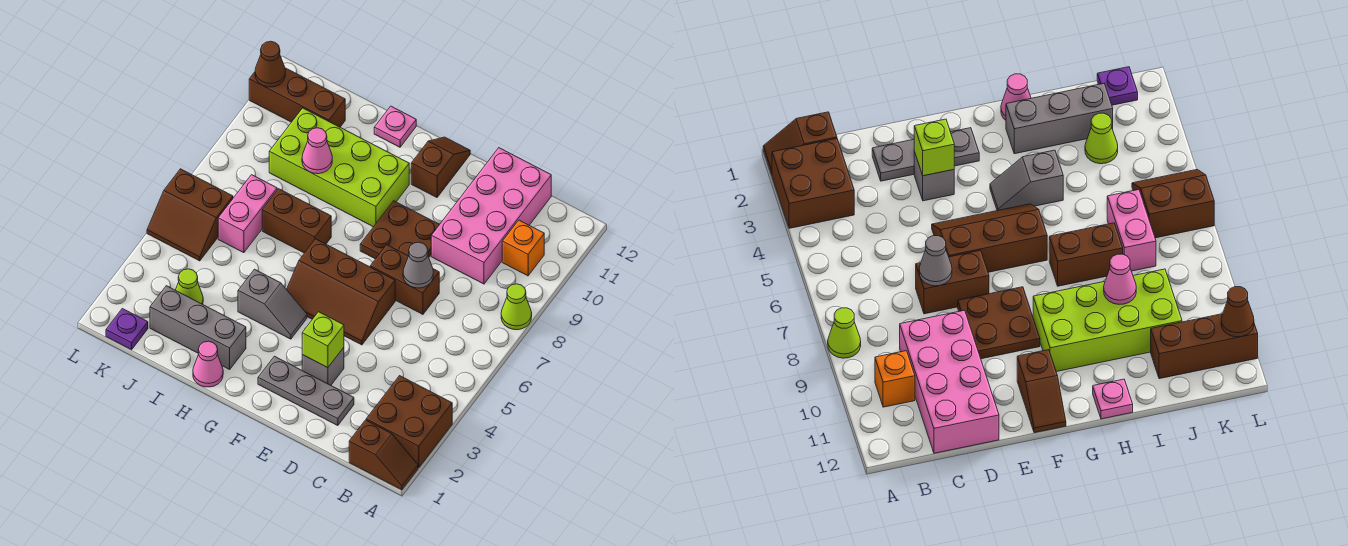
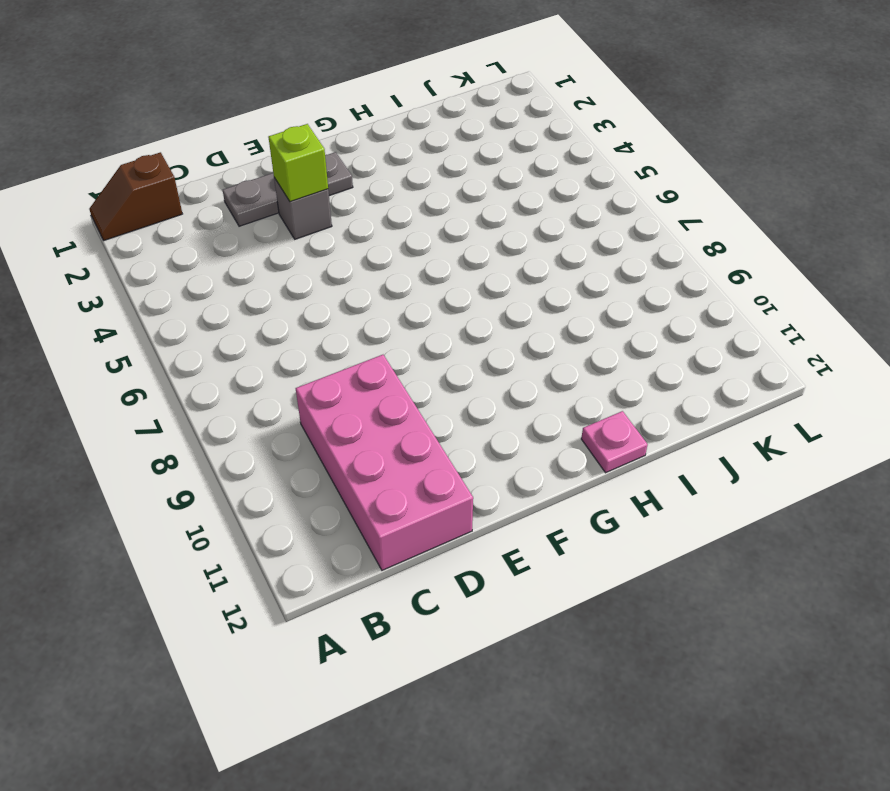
none -> brown brick A2:B3 level 1
none -> lime cone A8 level 1
none -> orange brick B10 level 1

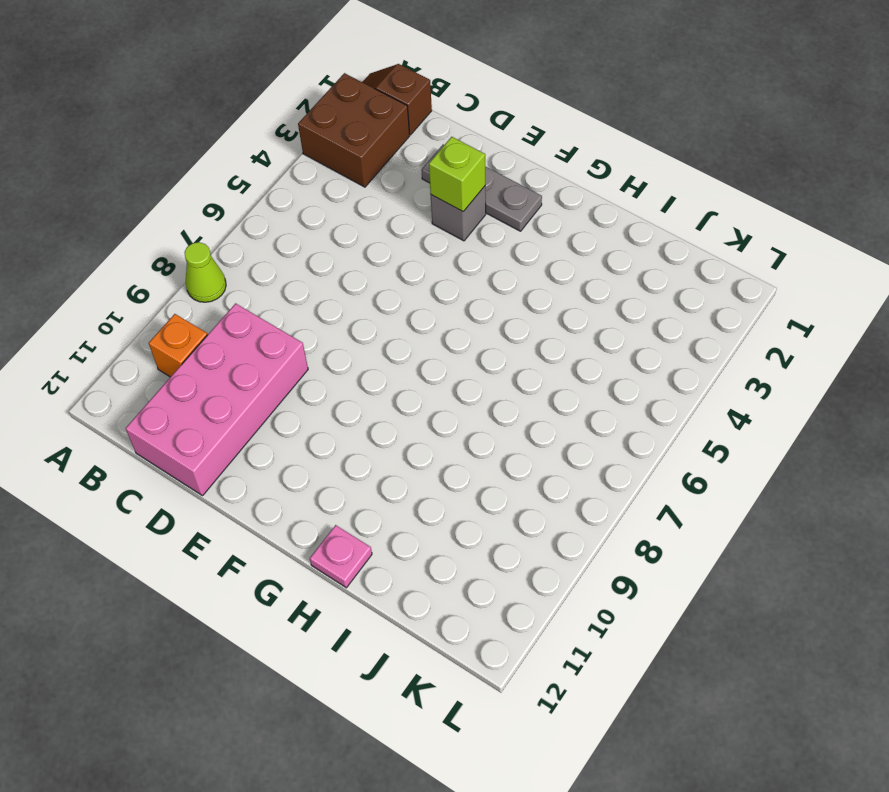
none -> brown brick D7:E7 level 1
none -> brown slope E5:G6 level 1 top 6
none -> brown plate E8:F9 level 1

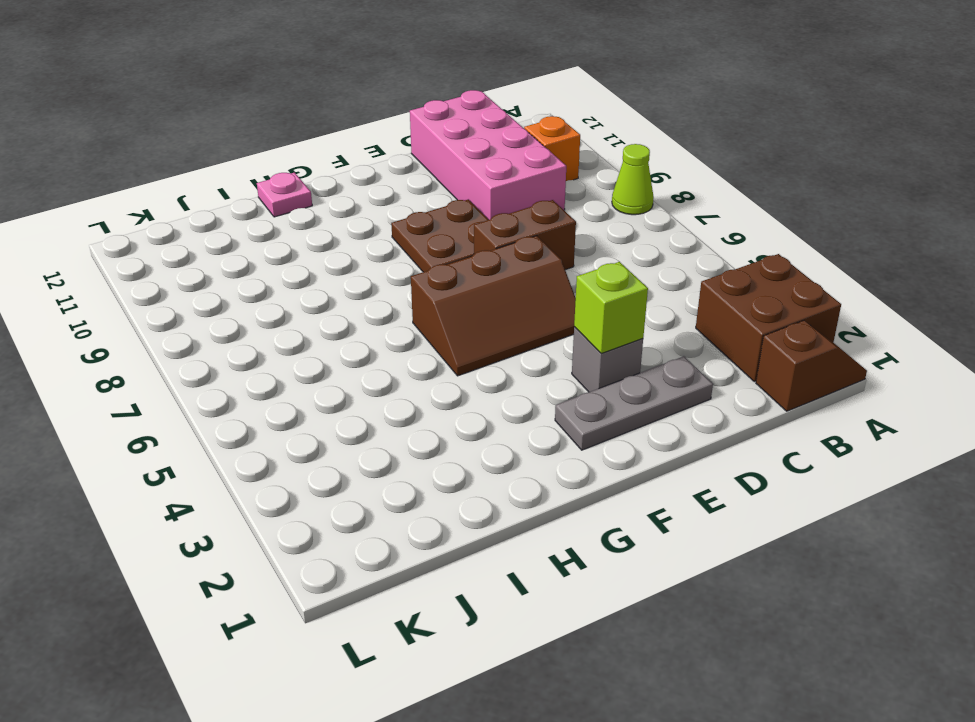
none -> brown slope F11:F12 level 1 top 11
none -> grey slope G4:H4 level 1 top H
none -> lime brick G9:J10 level 1

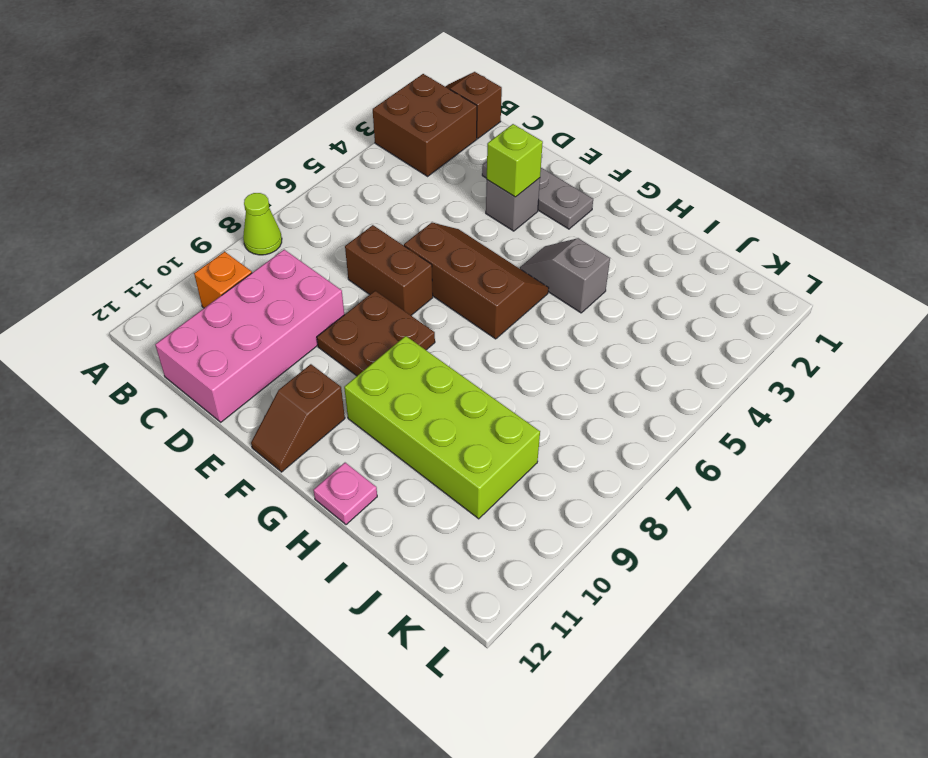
none -> pink cone H1 level 1
none -> grey brick H2:J2 level 1
none -> brown brick H7:I7 level 1

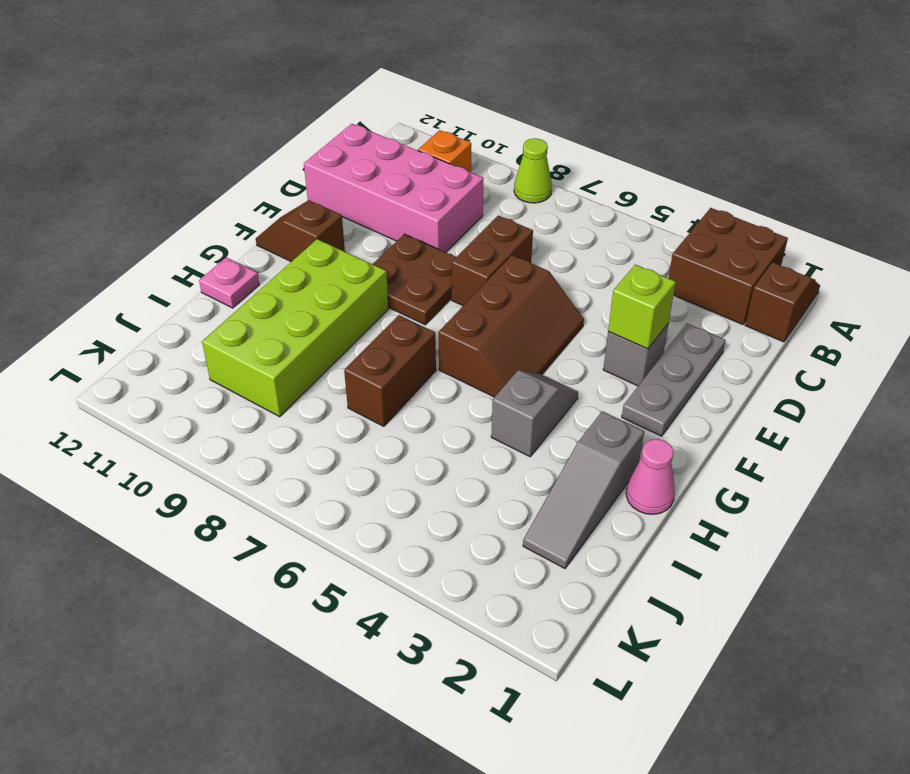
grey slope H2:J2 level 1 top H -> grey brick H2:J2 level 1
none -> lime cone J3 level 1
none -> pink brick J6:J7 level 1
none -> brown brick J11:L11 level 1

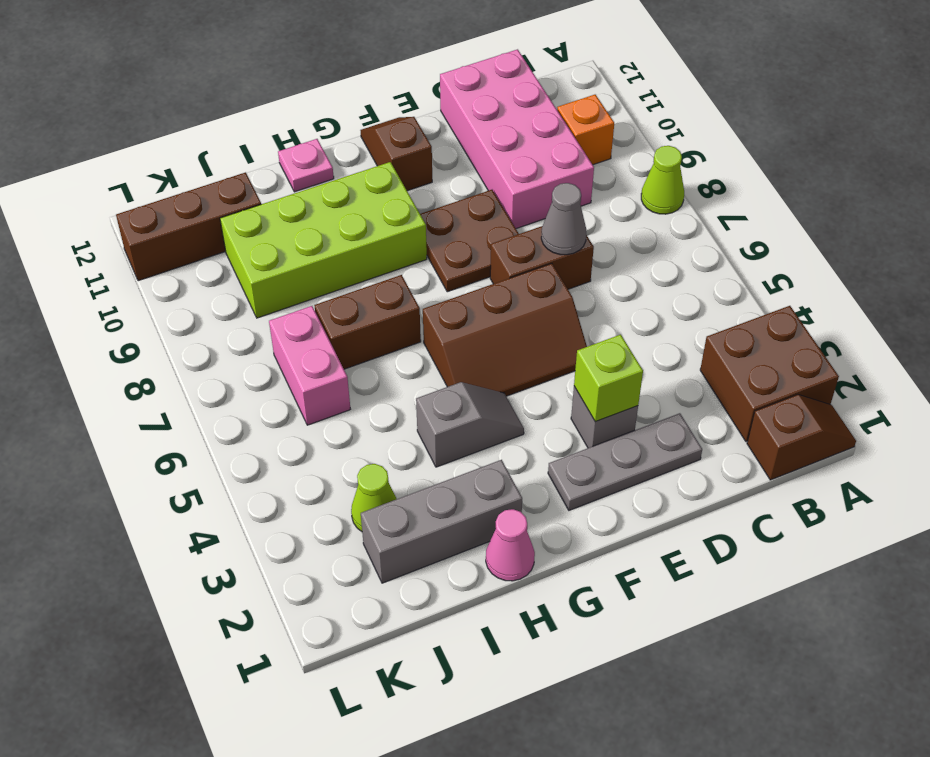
none -> purple plate K1 level 1
none -> brown slope K5:L6 level 1 top 6
none -> pink cone I9 level 2

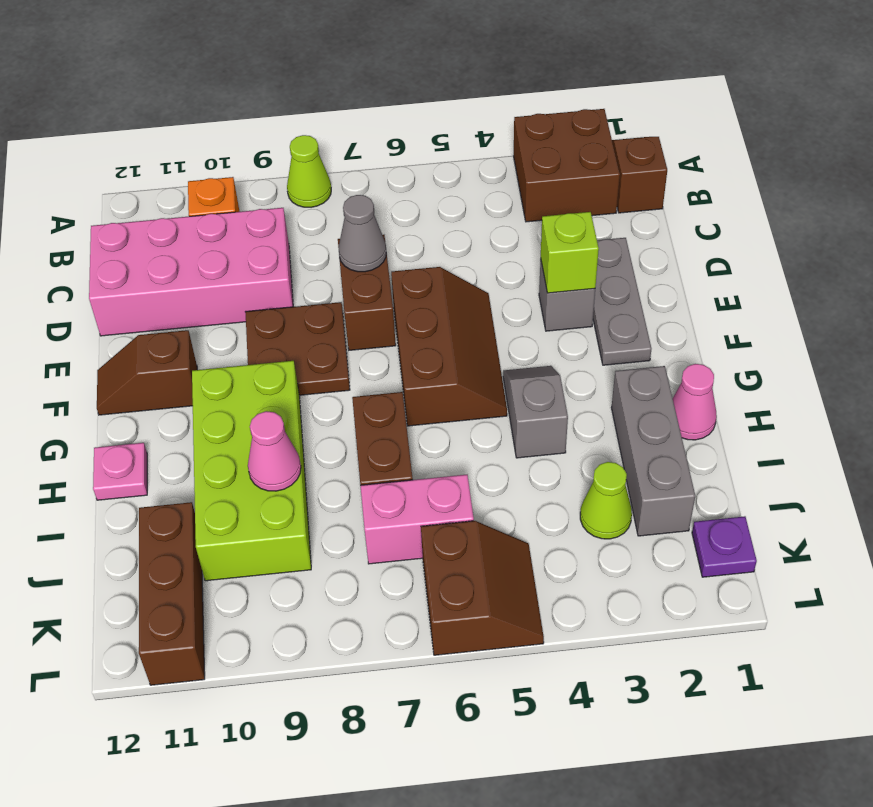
none -> brown cone L11 level 2

